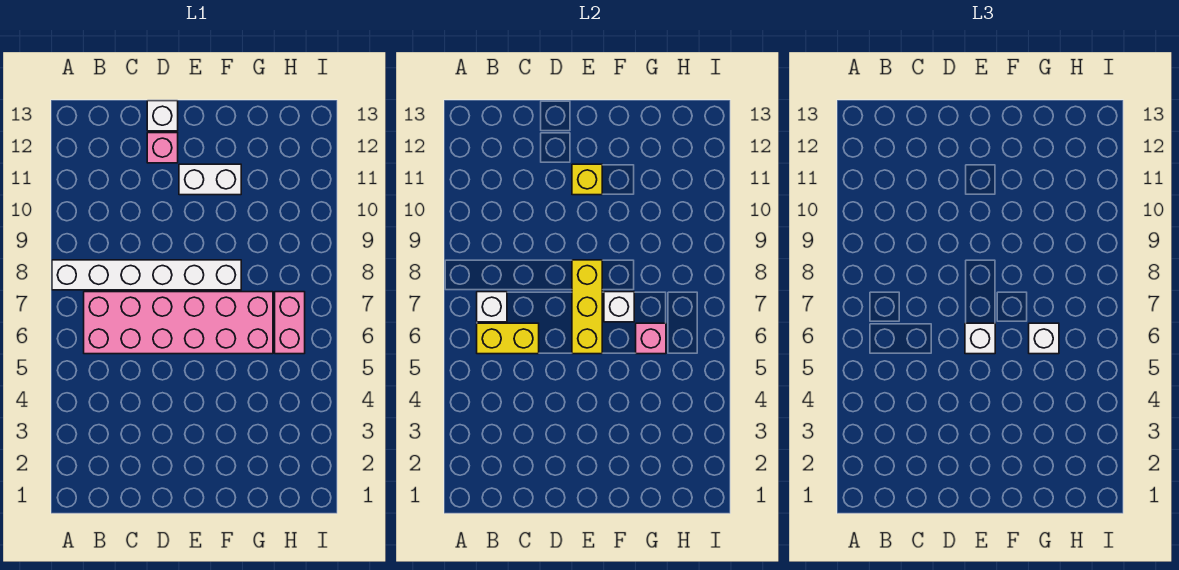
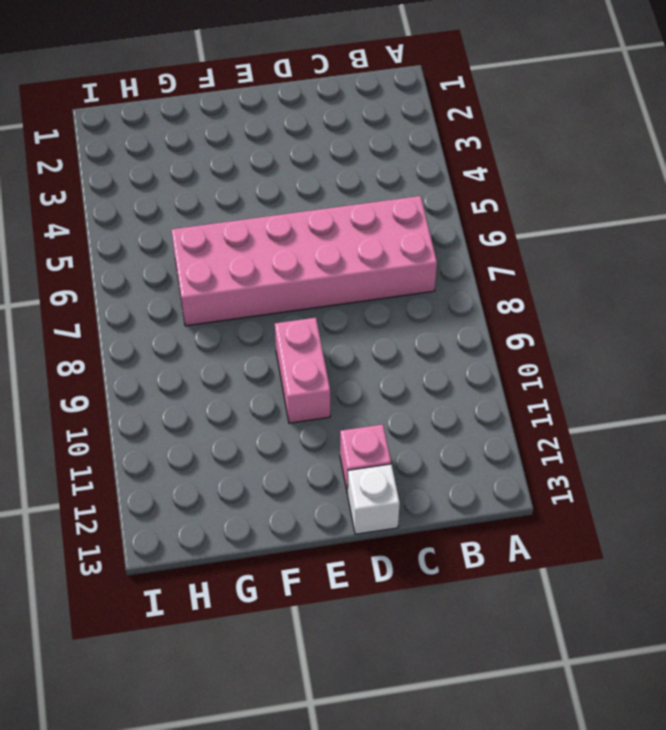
pink brick E9:E10 level 1 -> pink brick H6:H7 level 1
none -> white brick A8:F8 level 1
none -> white brick E11:F11 level 1
none -> yellow brick B6:C6 level 2

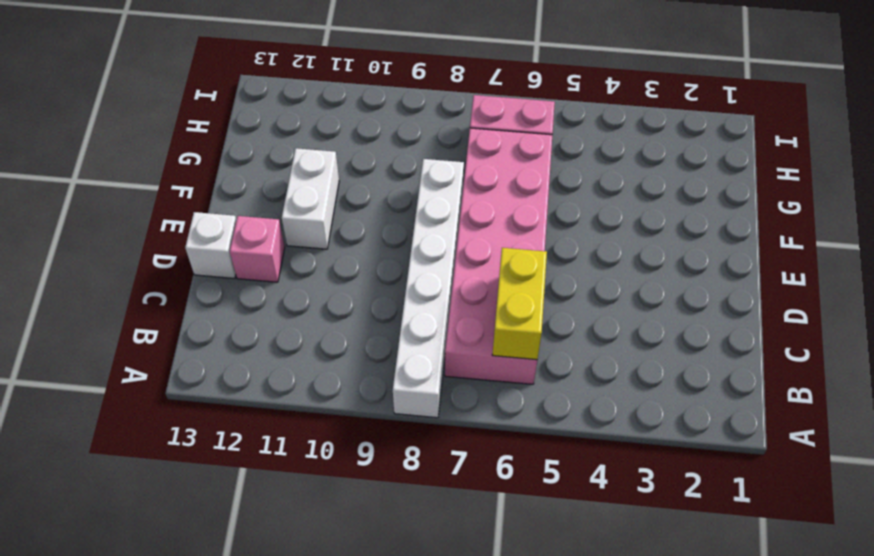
none -> white brick B7 level 2
none -> yellow brick E6:E8 level 2
none -> yellow brick E11 level 2

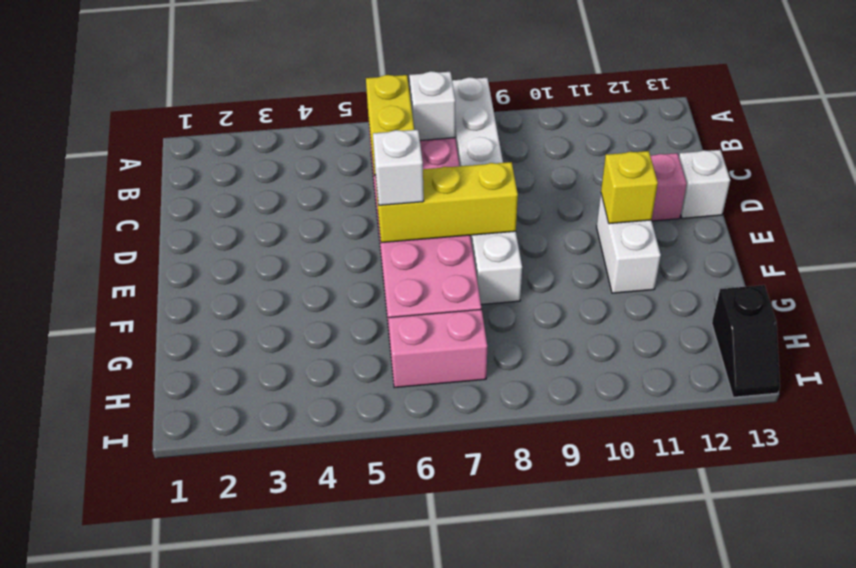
black slope H13:I13 level 1 top H -> none
none -> white brick F7 level 2
none -> pink brick G6 level 2
none -> white brick G6 level 3

